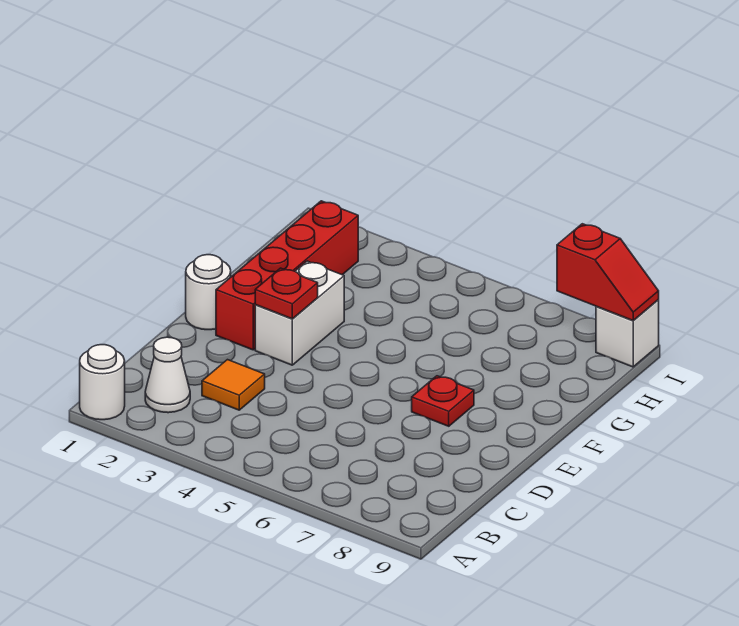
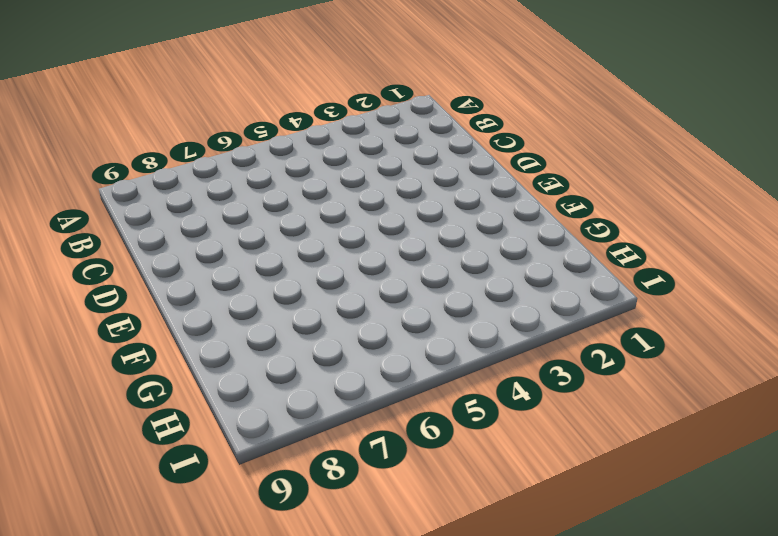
none -> white round brick A1 level 1
none -> white cone B2 level 1

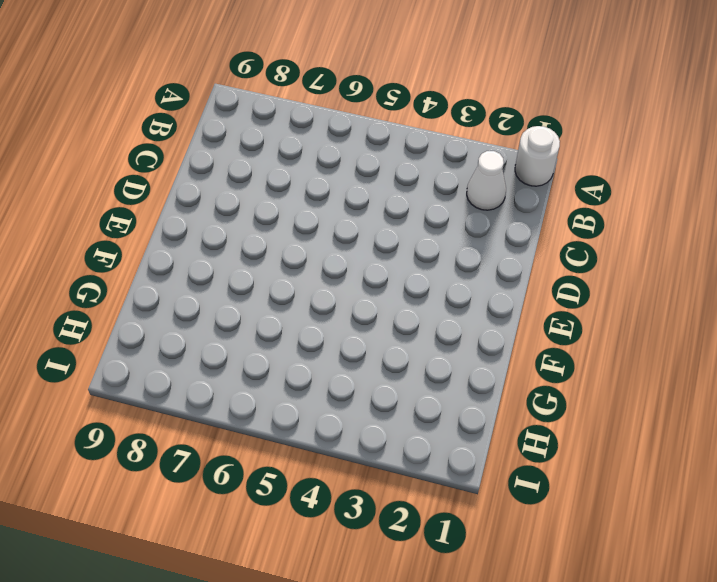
none -> orange tile C3 level 1
none -> white round brick E1 level 1

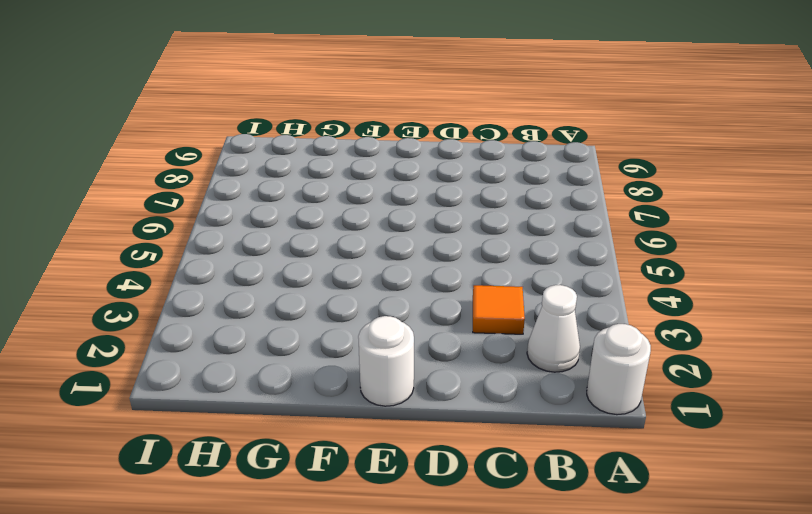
none -> red brick E2:H2 level 1
none -> white brick E3:F3 level 1

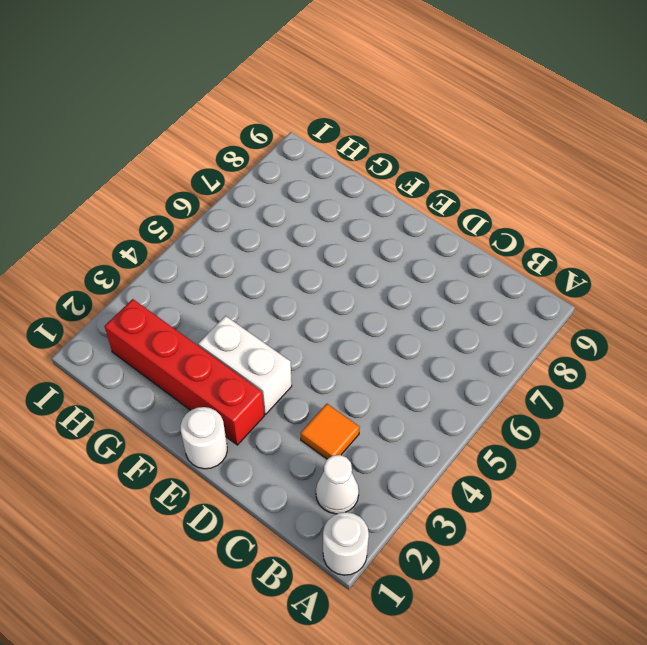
none -> red plate E7 level 1
none -> white brick I9 level 1

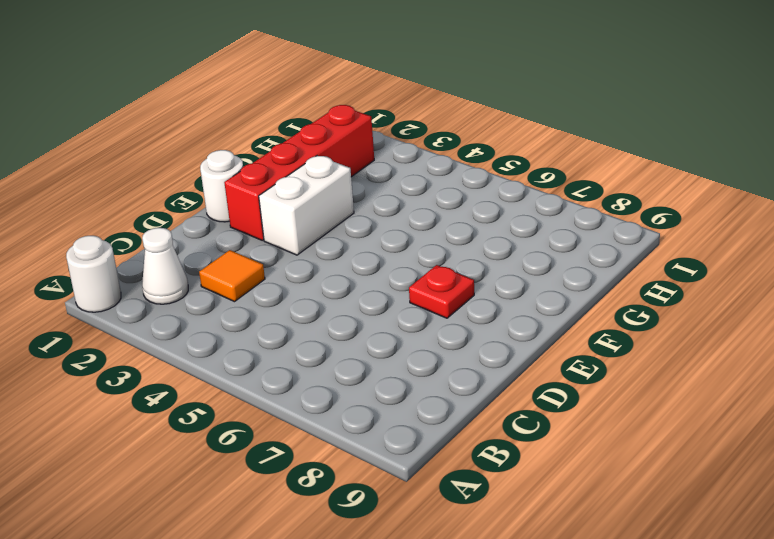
none -> white brick I9 level 1
none -> red plate E3 level 2

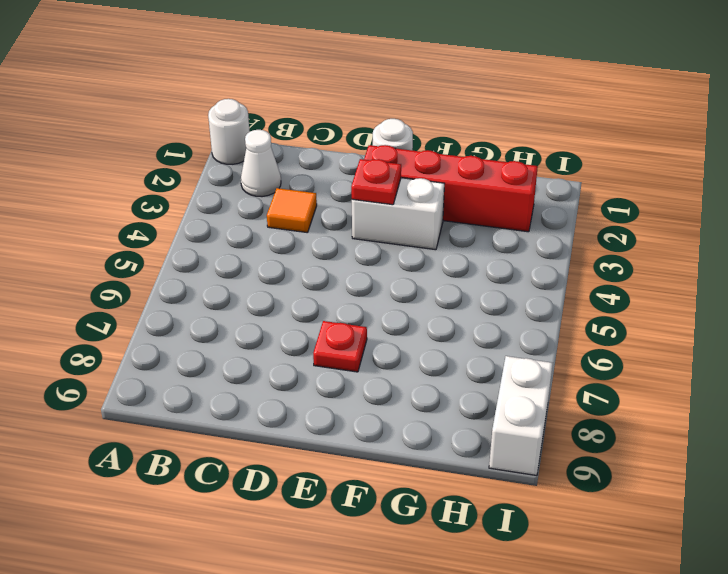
white brick I8:I9 level 1 -> white brick I9 level 1
none -> red slope I8:I9 level 2 top 8

